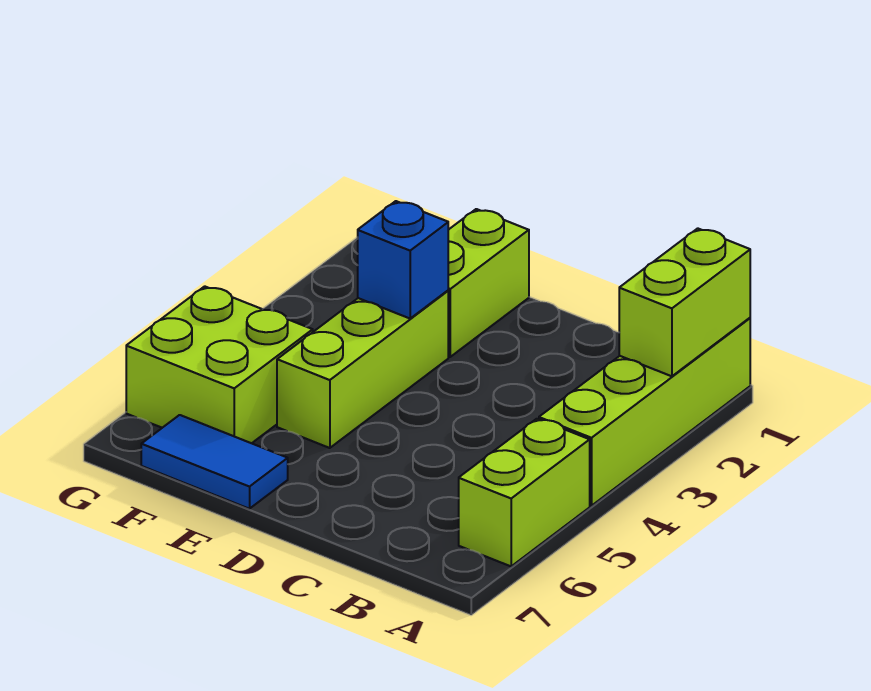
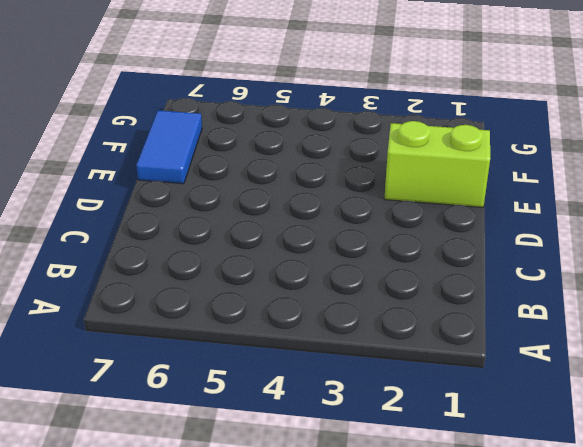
none -> lime brick A1:A4 level 1
none -> lime brick A5:A6 level 1

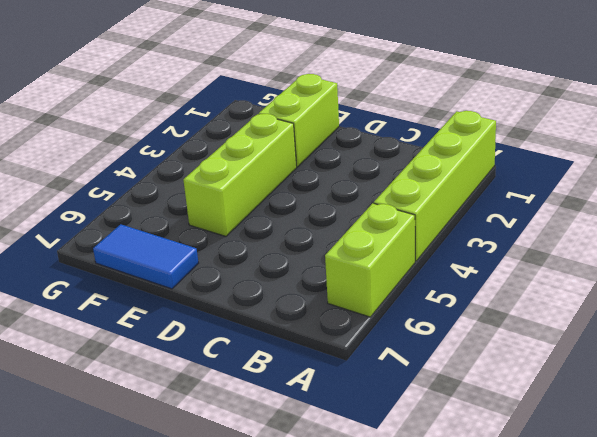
none -> lime brick F5:G6 level 1
none -> lime brick A1:A2 level 2

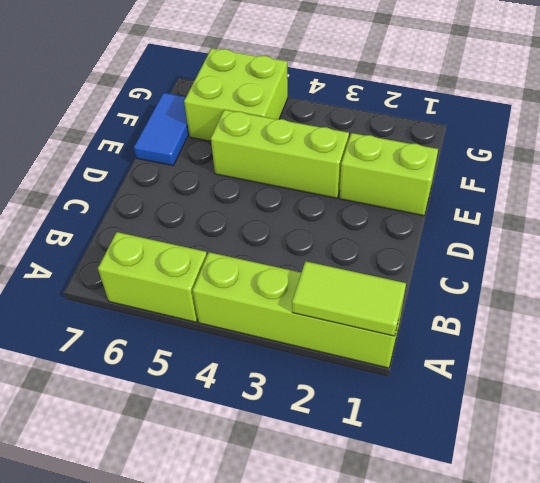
lime tile A1:A2 level 2 -> lime brick A1:A2 level 2
none -> blue brick E3 level 2

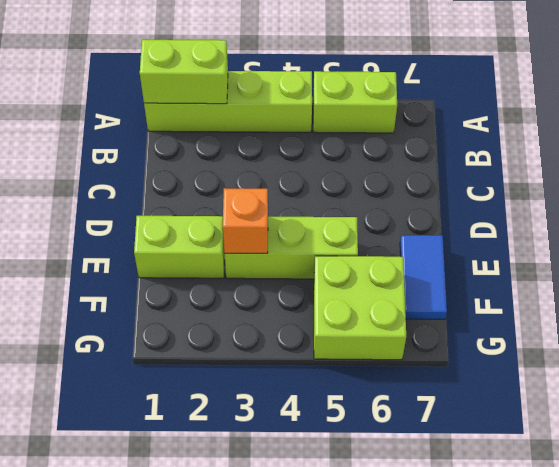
orange brick E3 level 2 -> blue brick E3 level 2

